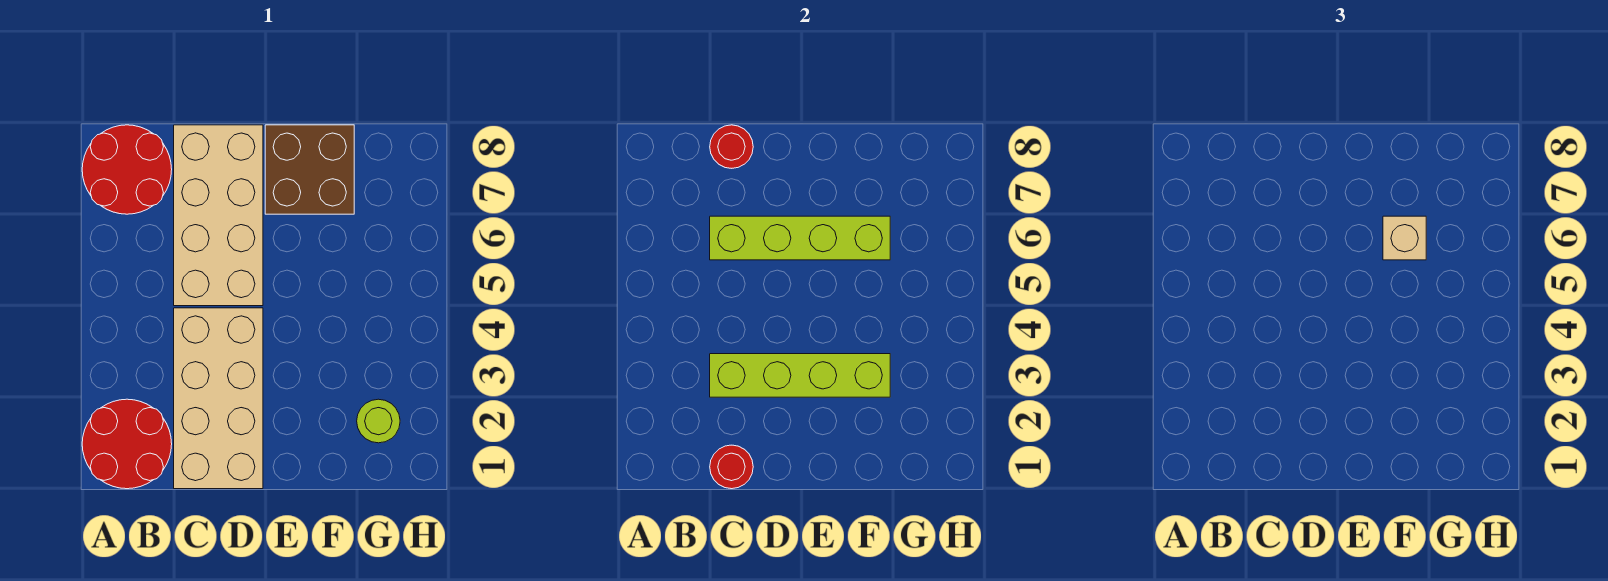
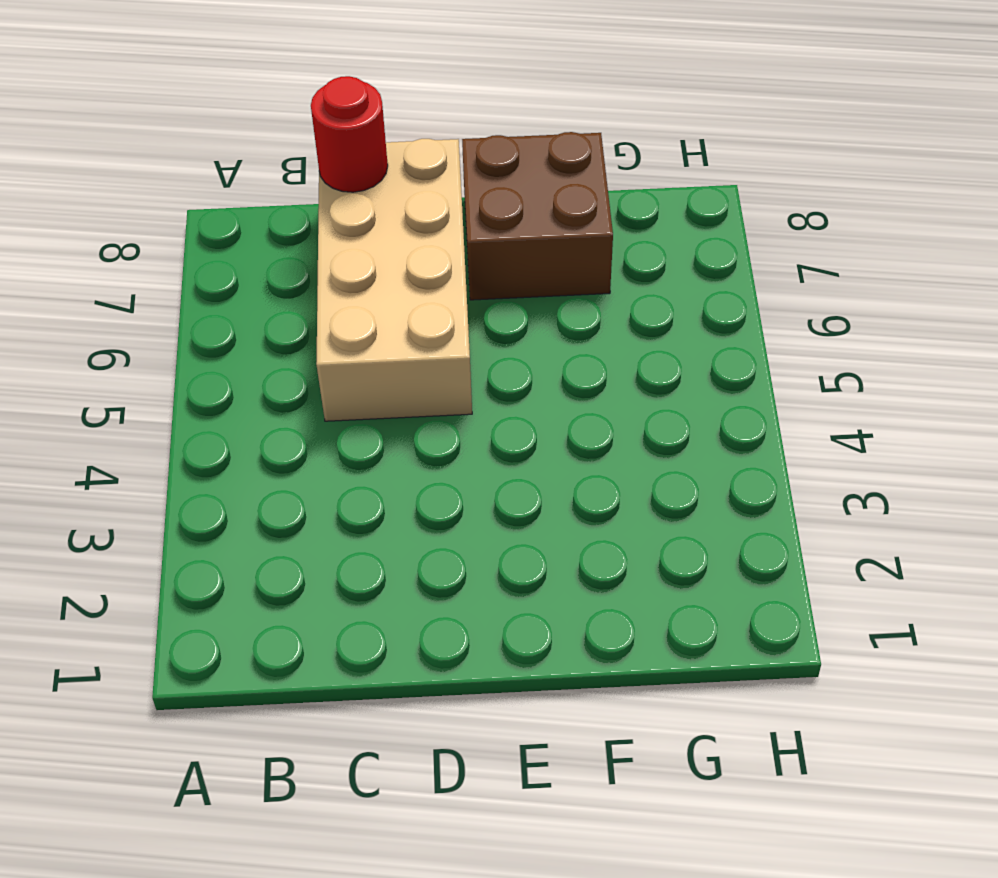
none -> red round brick A1:B2 level 1
none -> red round brick A7:B8 level 1

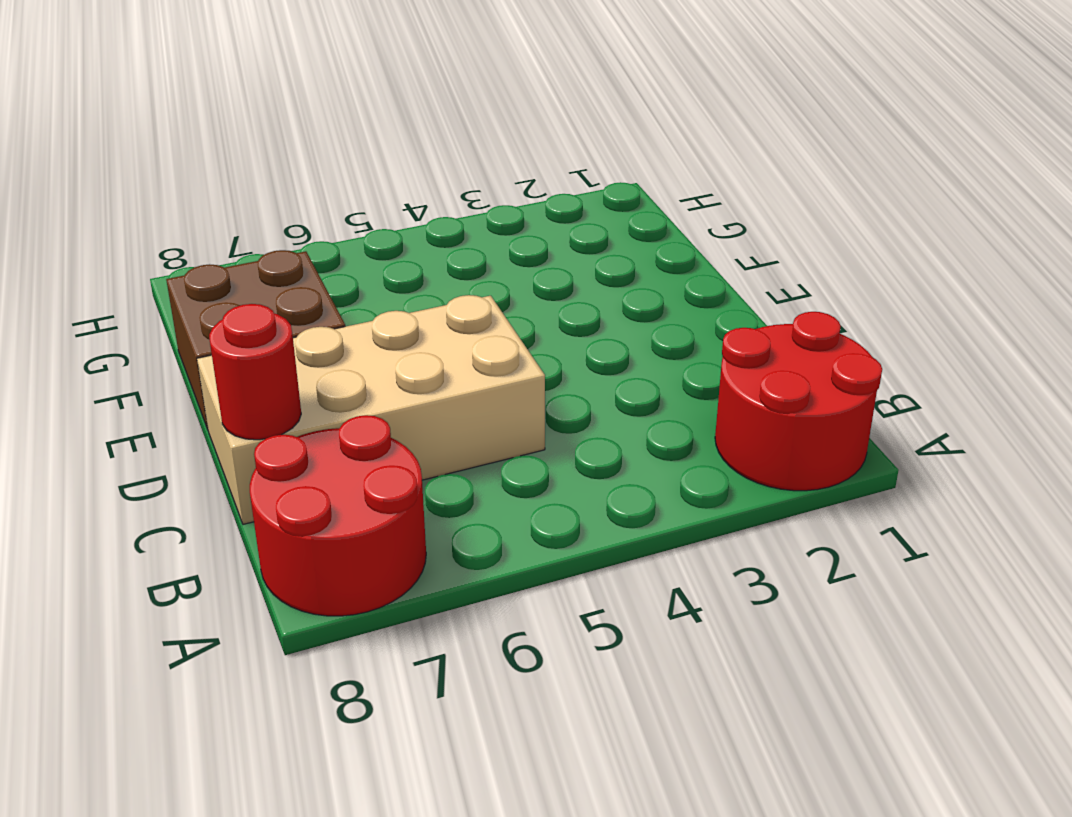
none -> tan brick C1:D4 level 1
none -> lime round brick G2 level 1

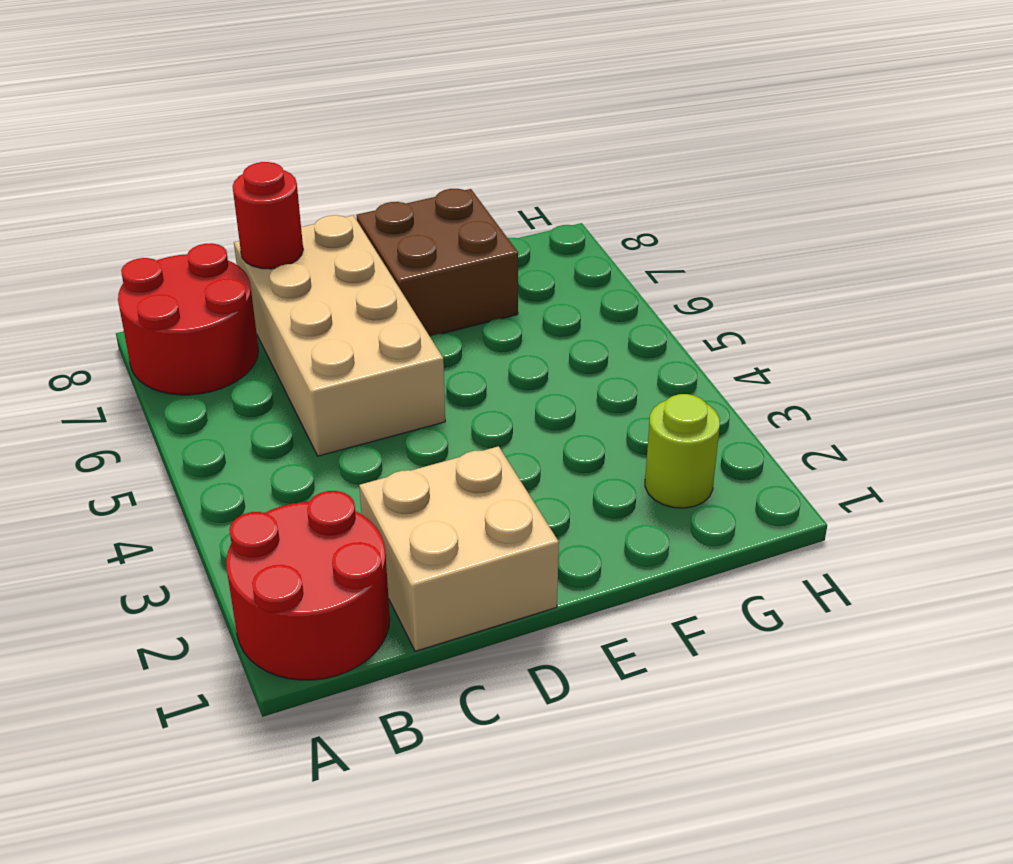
tan brick C1:D2 level 1 -> tan brick C1:D4 level 1
none -> red round brick C1 level 2
none -> lime brick C3:F3 level 2

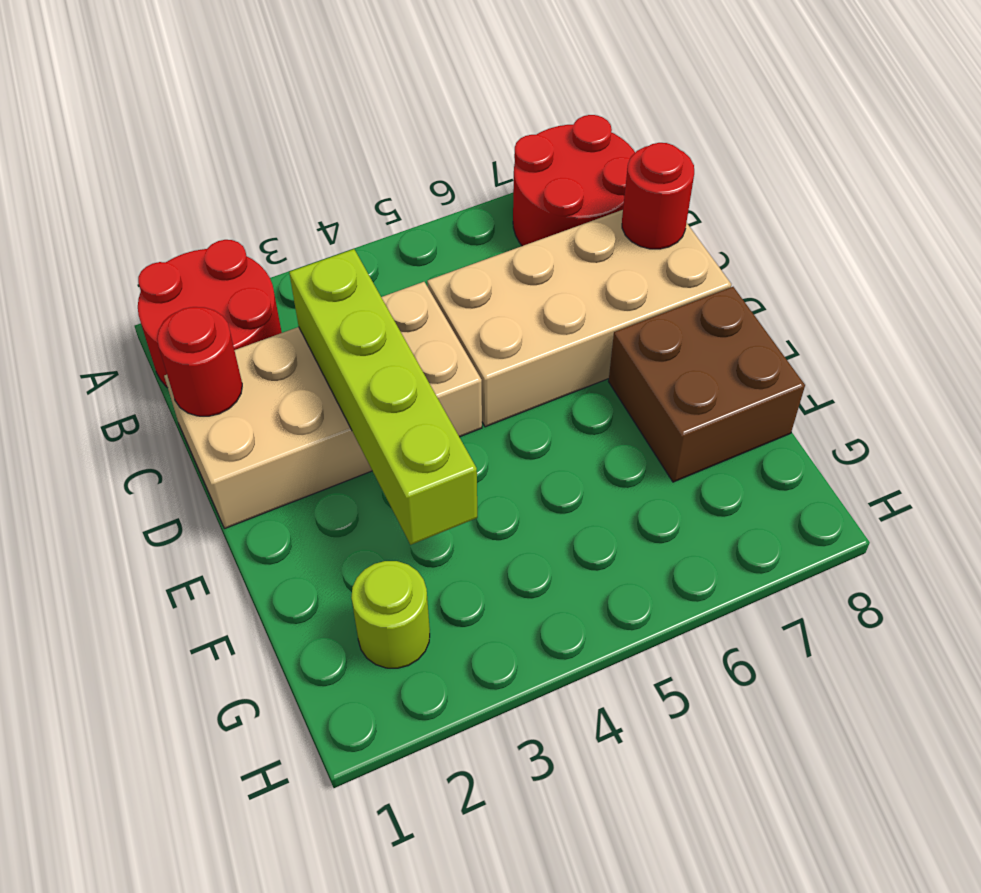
none -> lime brick C6:F6 level 2
none -> tan brick F6 level 3

